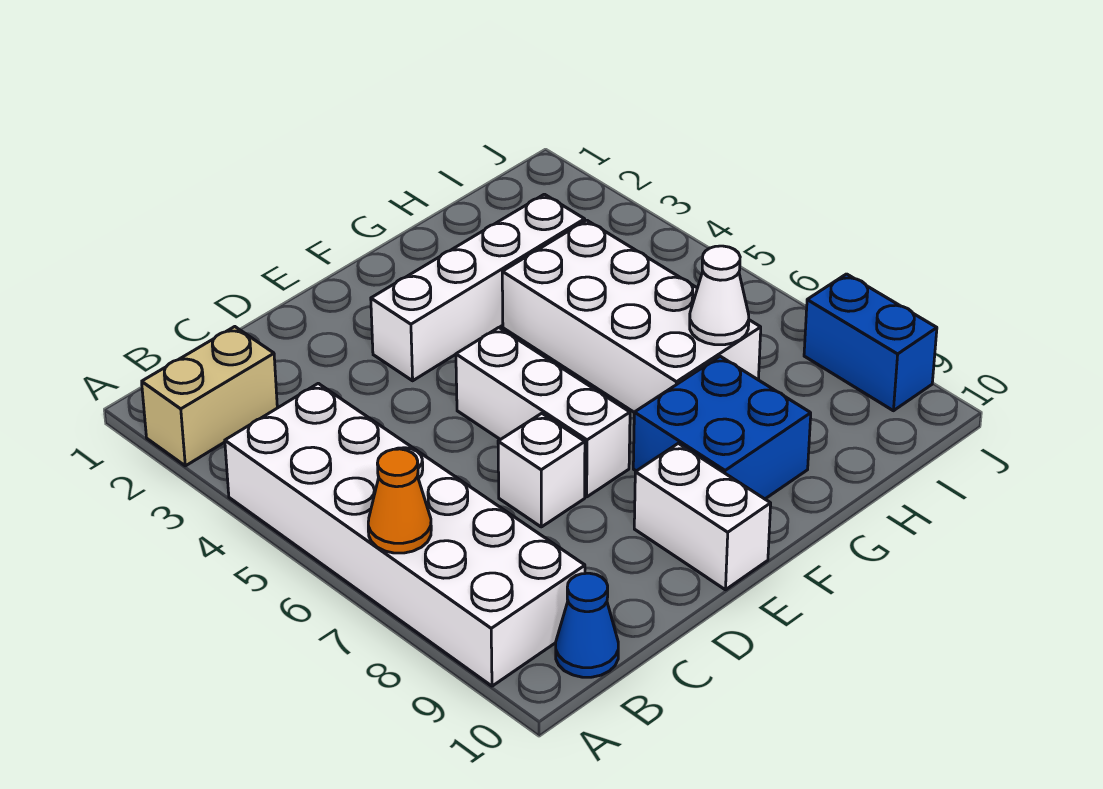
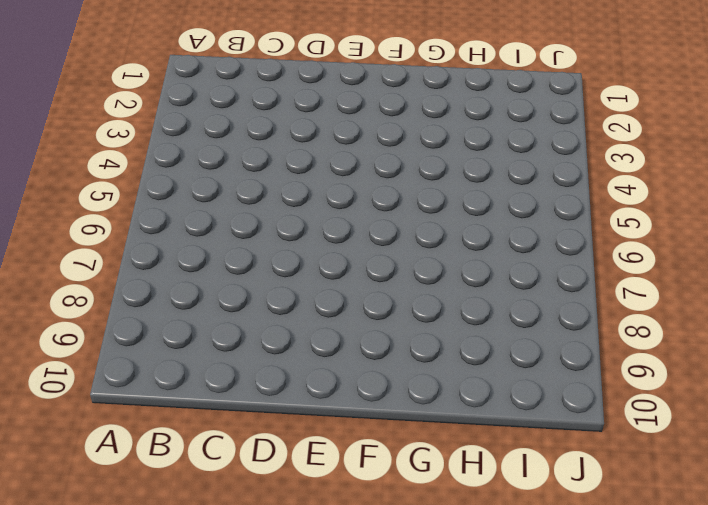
none -> tan brick A2:B2 level 1
none -> white brick A4:B9 level 1
none -> blue cone B10 level 1

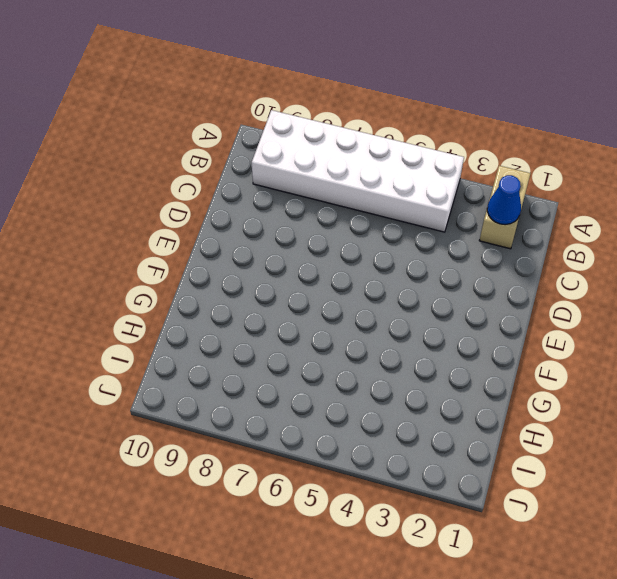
blue cone B2 level 2 -> blue cone B10 level 1
none -> white brick D7 level 1
none -> white brick E3:H3 level 1
none -> white brick E5:E7 level 1

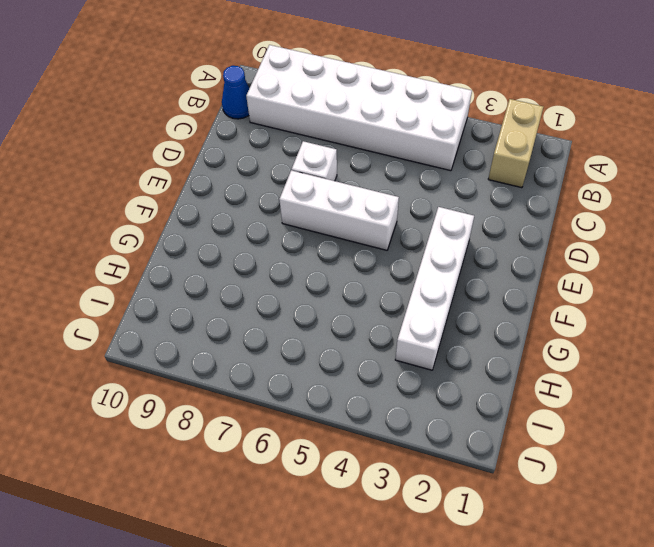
none -> white brick E9:E10 level 1
none -> blue brick F8:G9 level 1
none -> white brick G4:H7 level 1

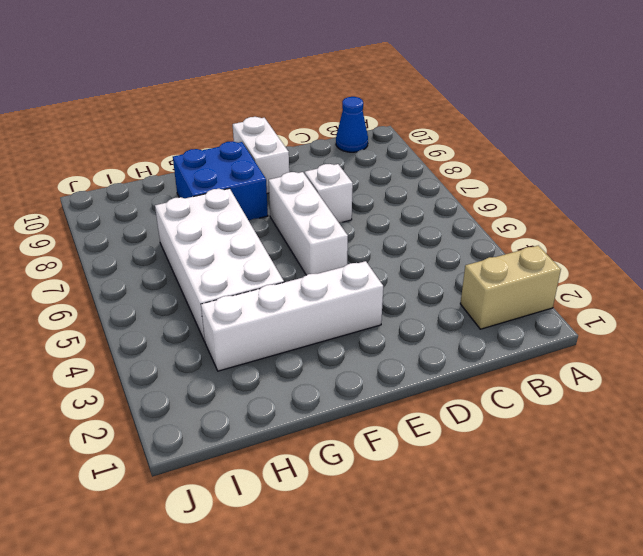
none -> white brick A4:B9 level 1
none -> blue brick J8:J9 level 1
none -> orange cone A7 level 2

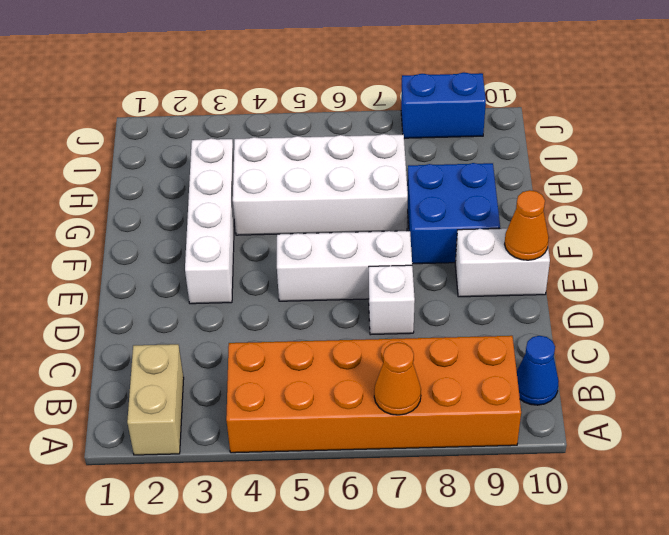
orange brick A4:B9 level 1 -> white brick A4:B9 level 1
orange cone E10 level 2 -> none
none -> white cone H7 level 2

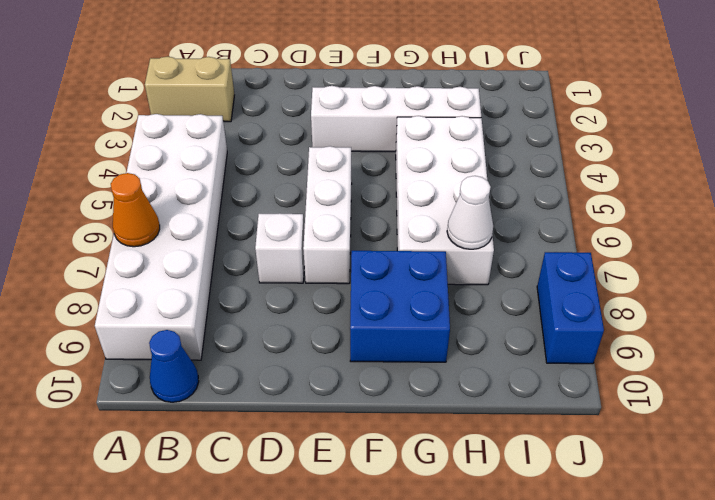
none -> white brick E9:E10 level 1

